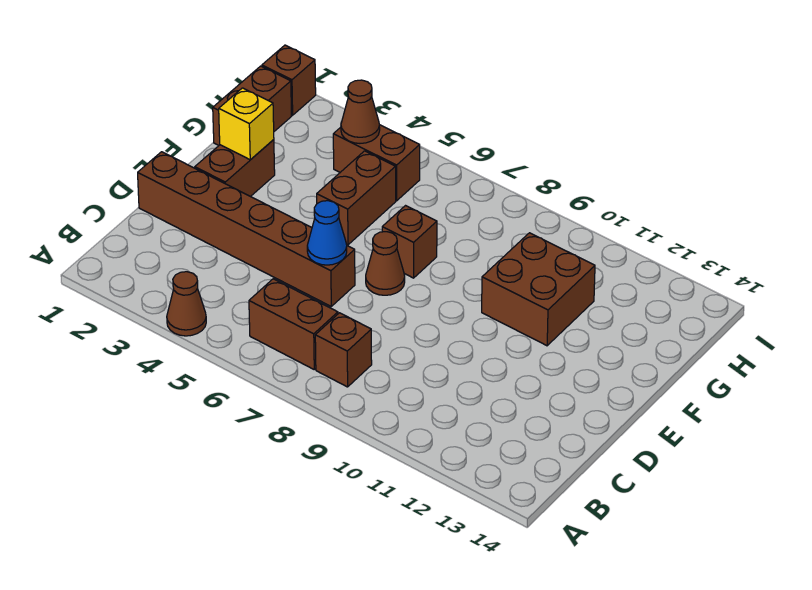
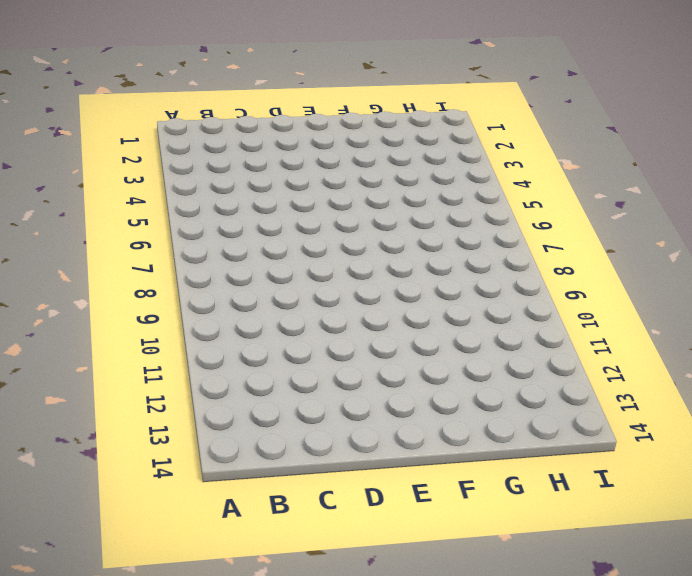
none -> brown cone A4 level 1
none -> brown brick B6:B7 level 1
none -> brown brick B8 level 1

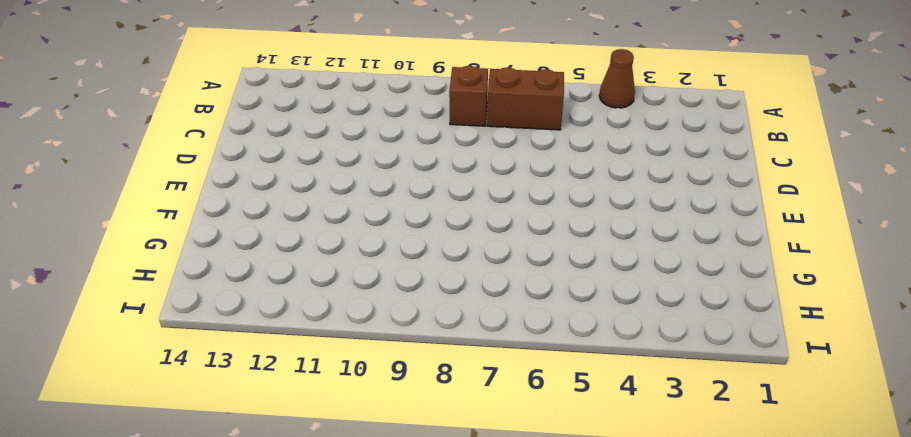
none -> brown brick D1:D6 level 1
none -> brown brick E2:F2 level 1
none -> brown cone E7 level 1

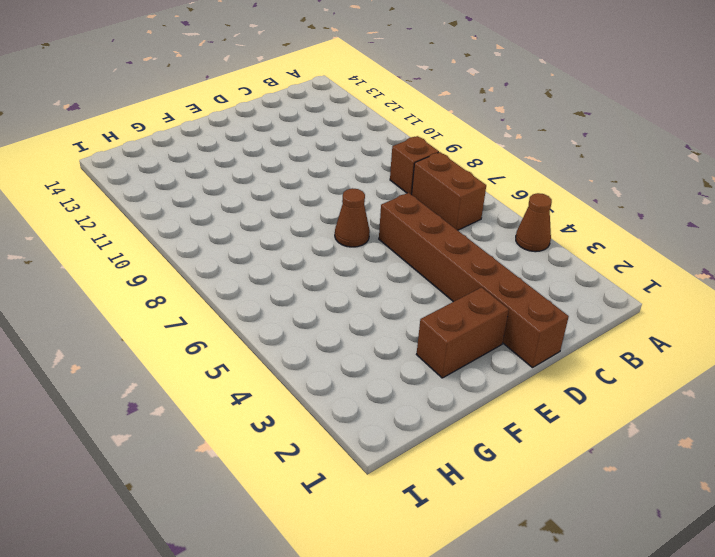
none -> brown brick F5:G5 level 1
none -> brown brick F7 level 1
none -> brown brick F10:G11 level 1

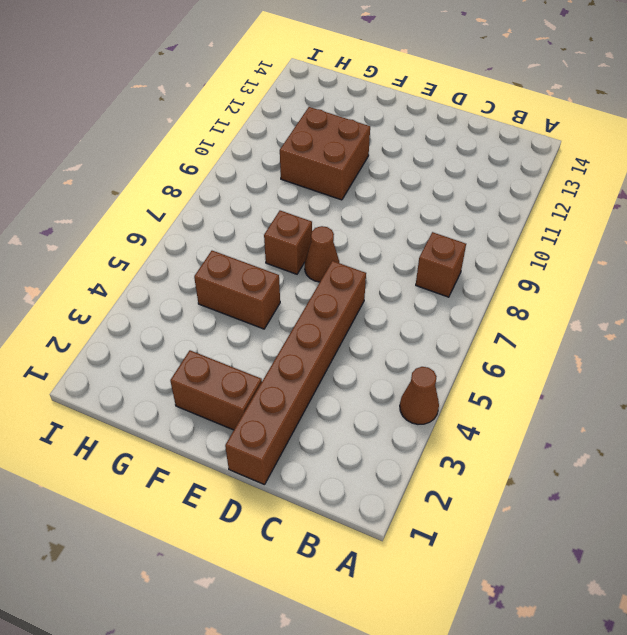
none -> brown brick B6:B7 level 1
none -> brown brick G1:H1 level 1
none -> brown brick H4:H5 level 1

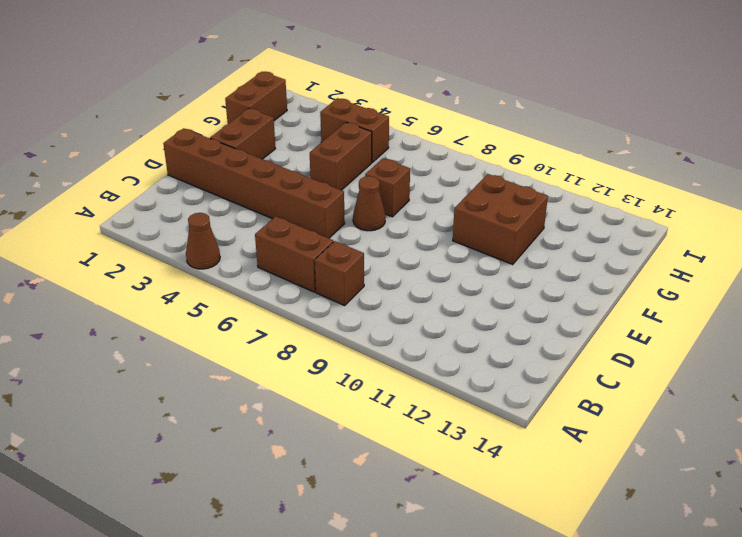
none -> brown brick I1 level 1
none -> blue cone D6 level 2
none -> yellow brick F2 level 2

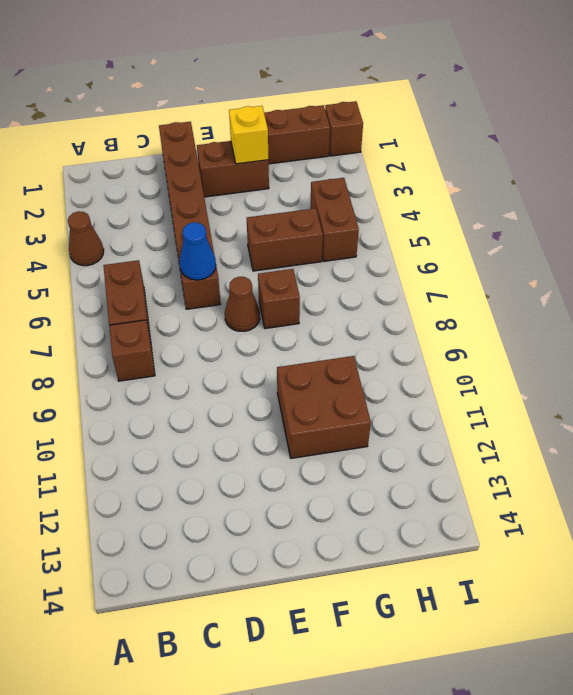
none -> brown cone H4 level 2

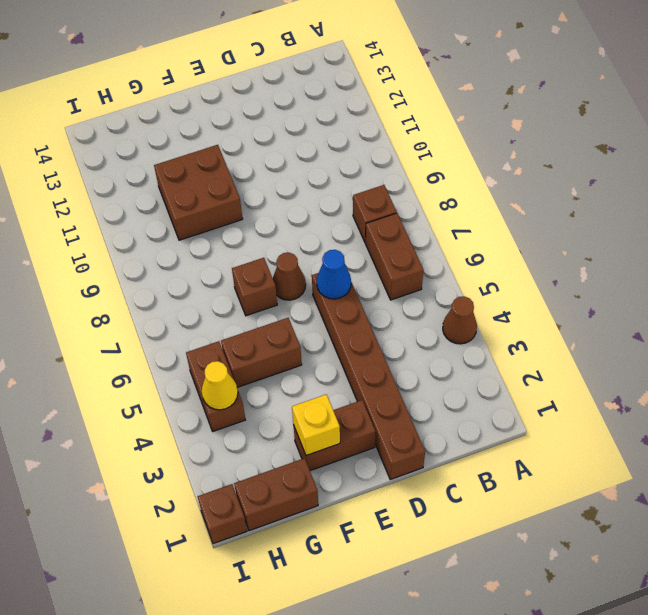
yellow cone H4 level 2 -> brown cone H4 level 2

